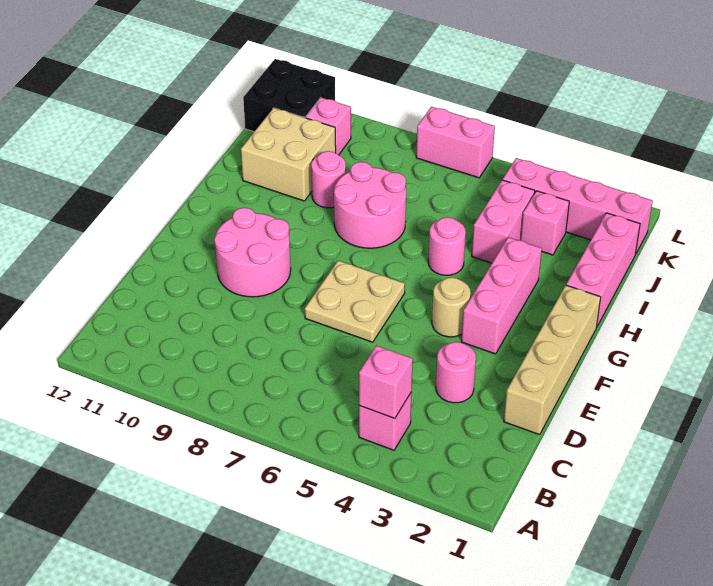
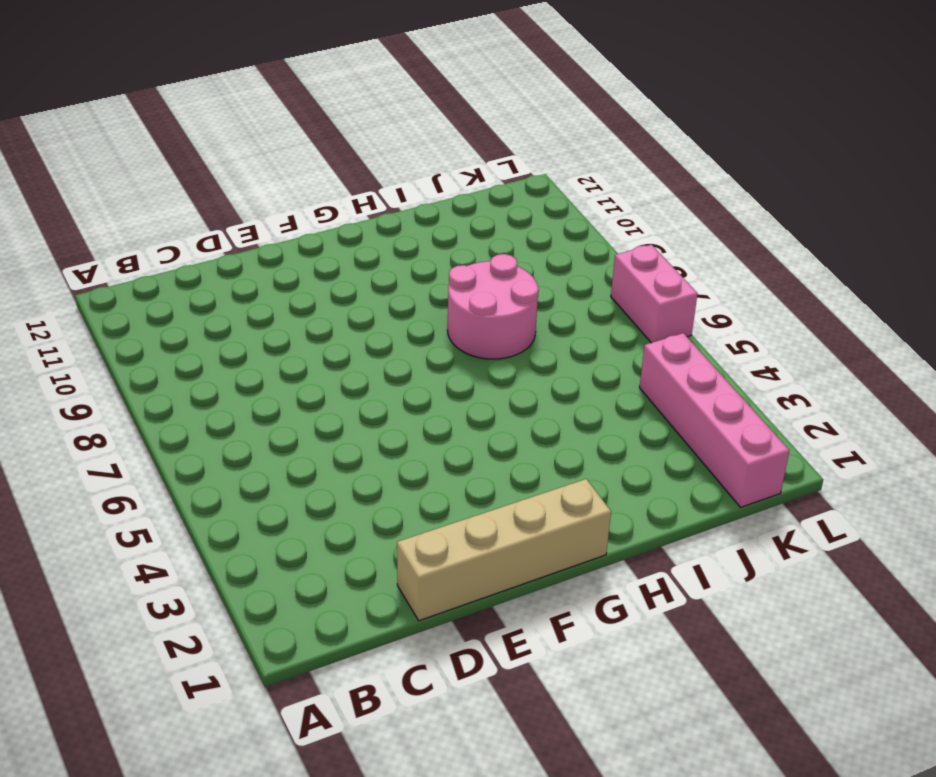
none -> pink brick B4 level 1
none -> pink round brick D3 level 1
none -> tan plate E6:F7 level 1

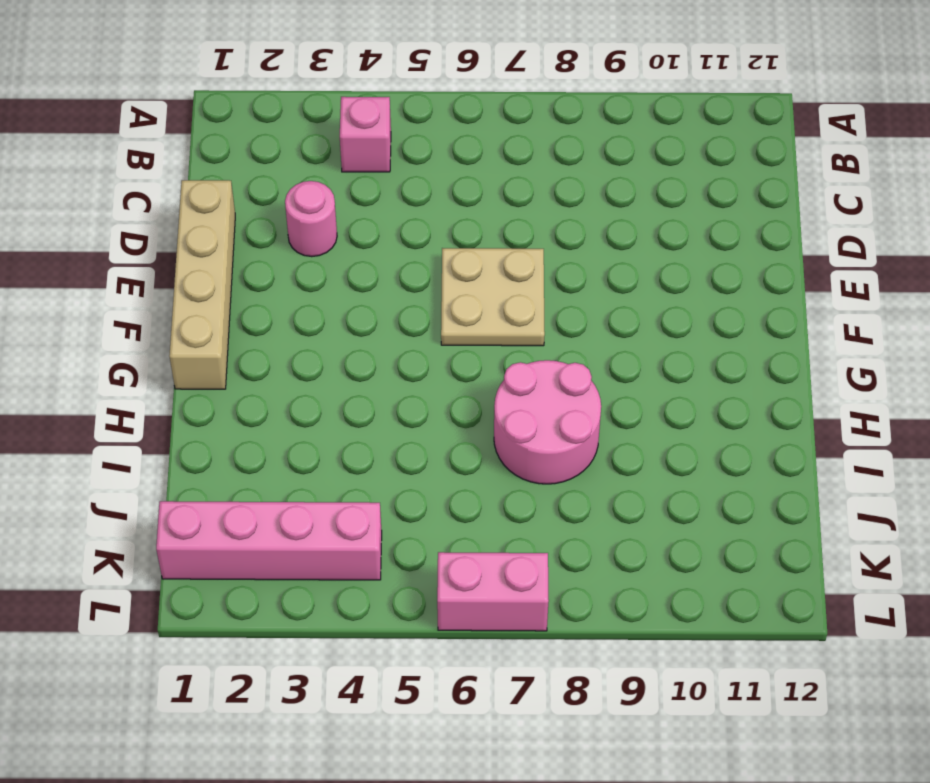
none -> pink round brick E9:F10 level 1
none -> pink brick F3:H3 level 1
none -> tan round brick F4 level 1

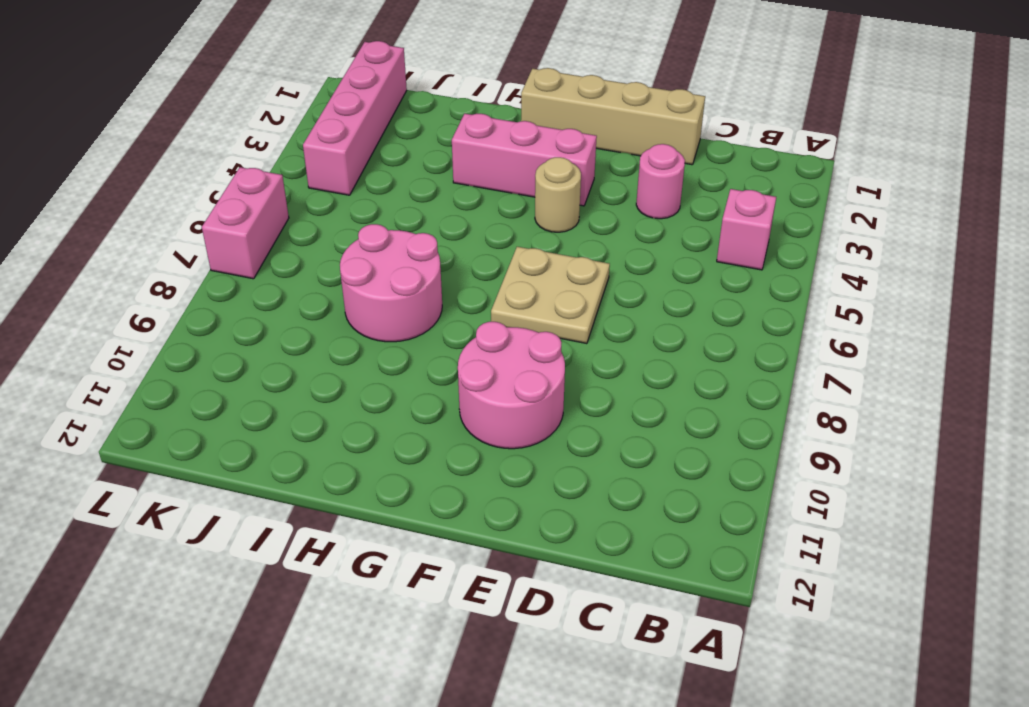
none -> pink brick H1:J1 level 1
none -> pink round brick H5 level 1
none -> pink brick I4:J4 level 1

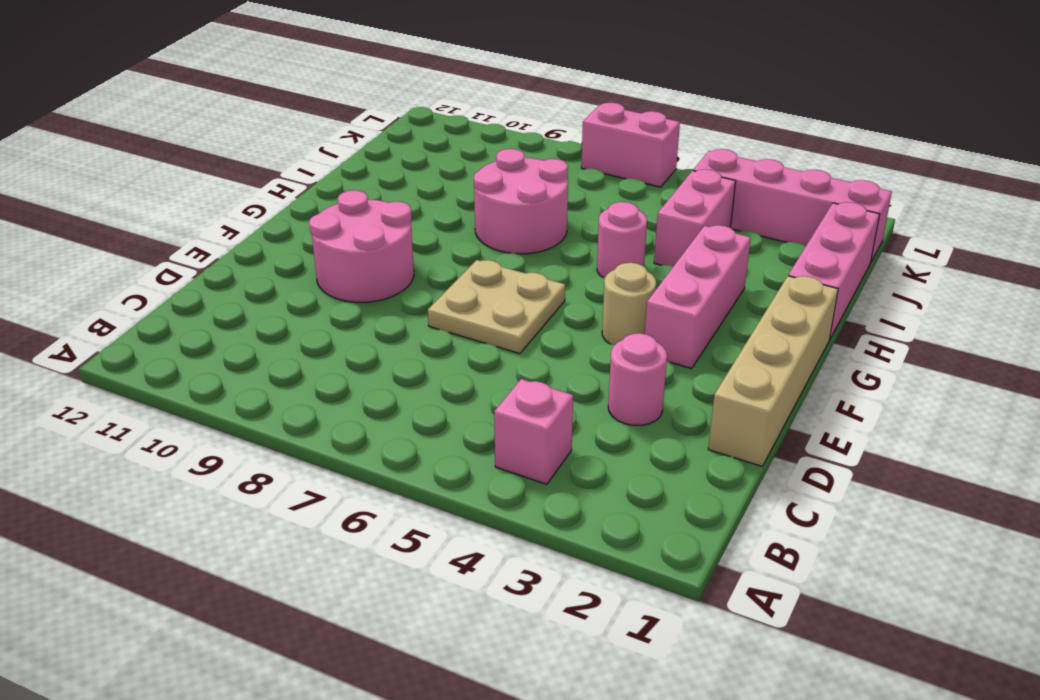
none -> pink round brick I9 level 1
none -> tan brick I10:J11 level 1
none -> pink brick J3 level 1

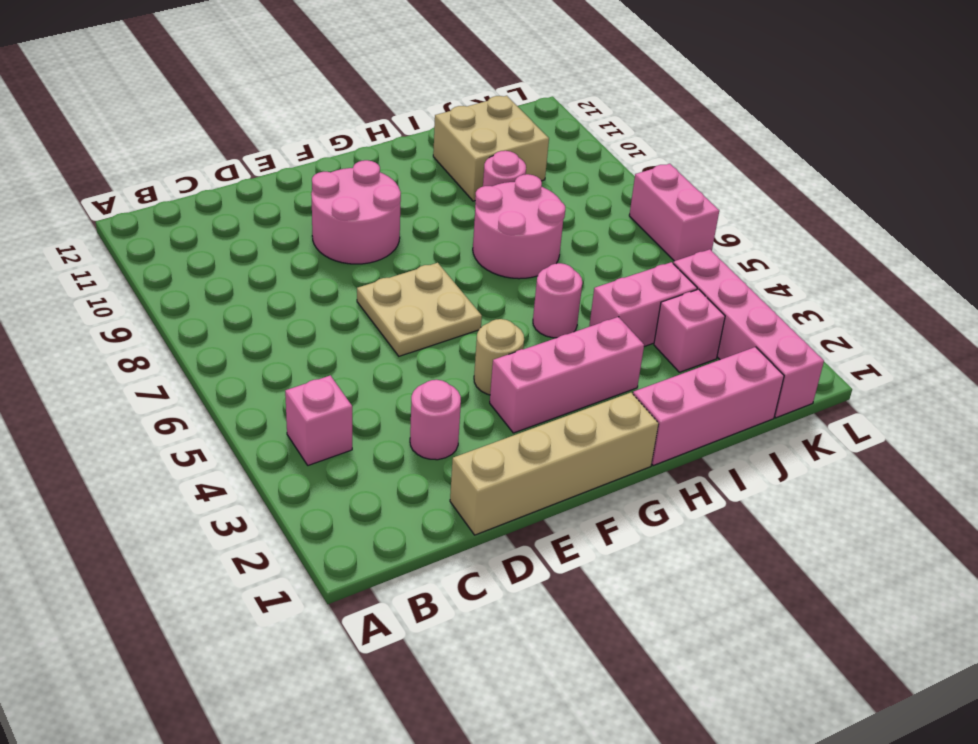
none -> pink brick K10 level 1
none -> black brick K11:L12 level 1
none -> pink brick B4 level 2

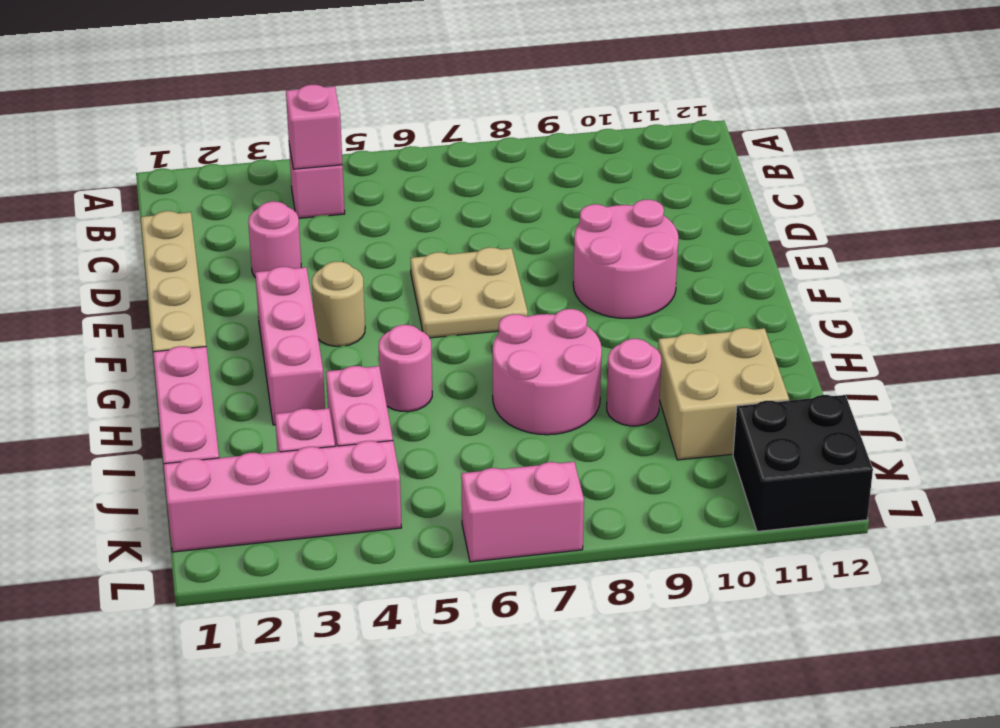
none -> pink brick K10 level 1

